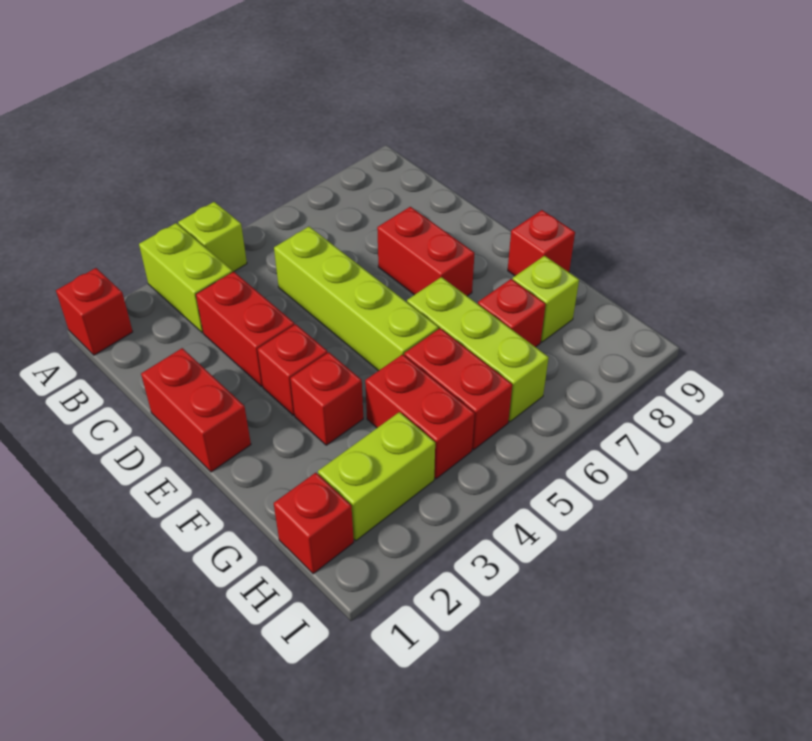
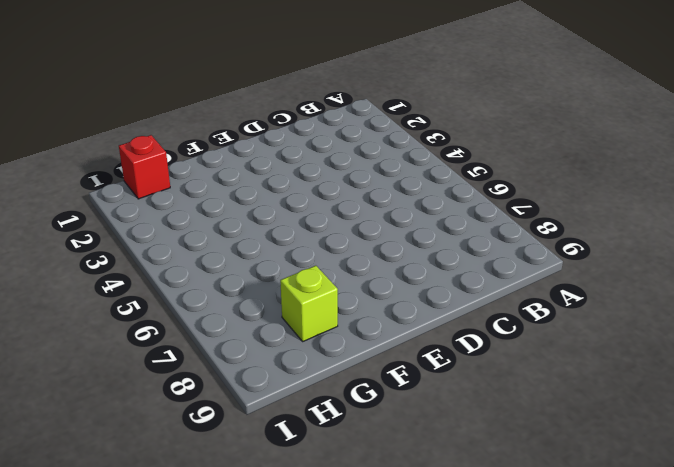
none -> red brick A1 level 1
none -> lime brick A3:B3 level 1
none -> lime brick A4 level 1

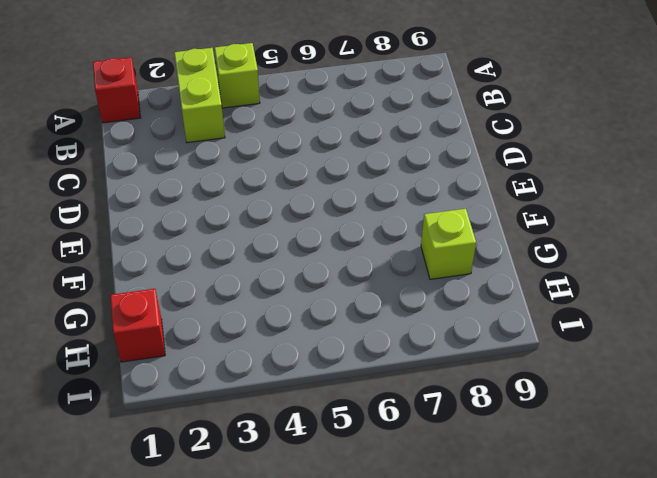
none -> red brick C3:D3 level 1
none -> lime brick C5:F5 level 1
none -> red brick D1:E1 level 1

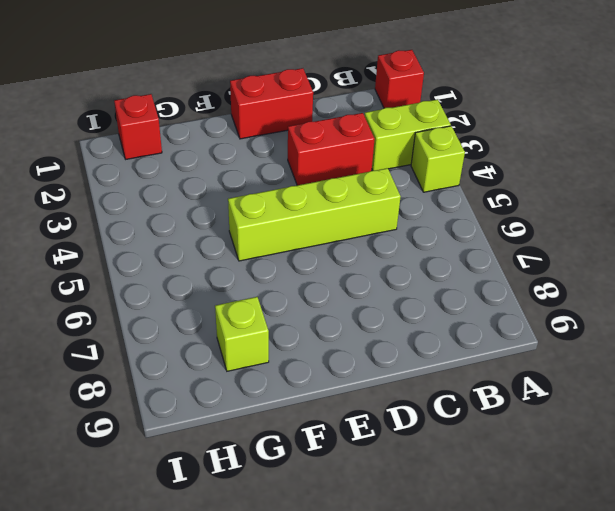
none -> red brick D7:E7 level 1
none -> red brick E3 level 1
none -> red brick F3 level 1

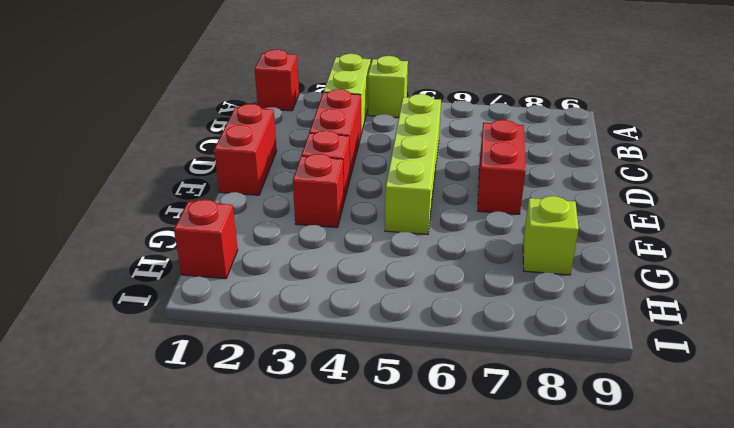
none -> lime brick F6:H6 level 1
none -> red brick F9 level 1
none -> red brick G4:H4 level 1

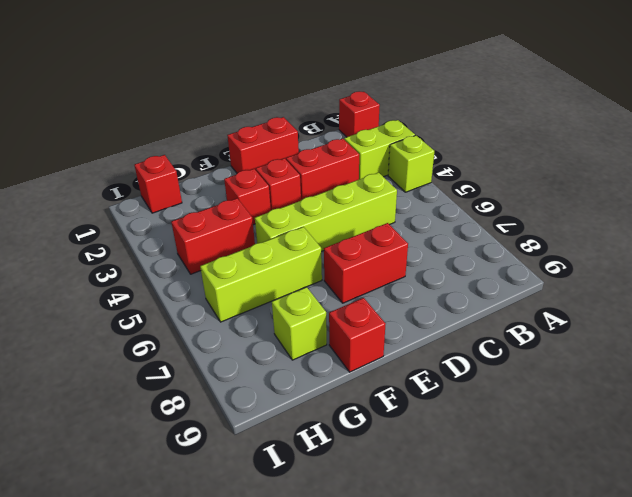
none -> red brick G5:H5 level 1
none -> red brick G7 level 1
none -> lime brick H2:H3 level 1

